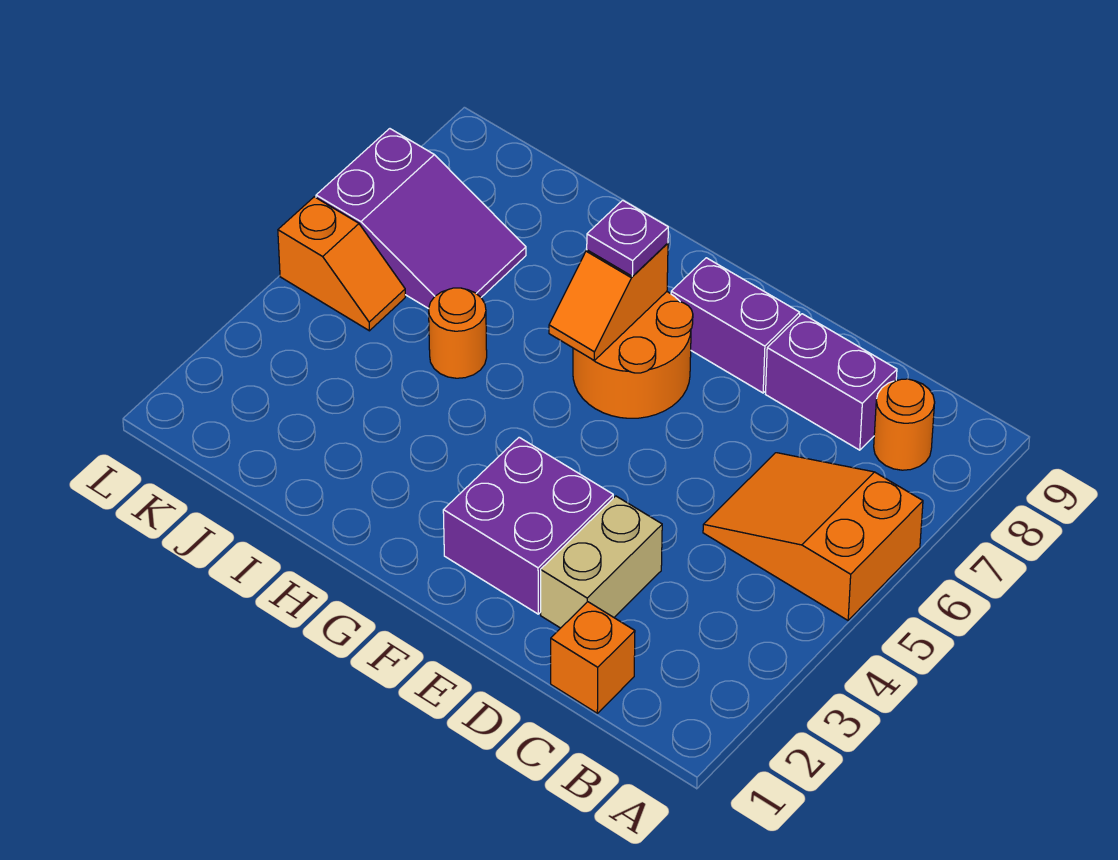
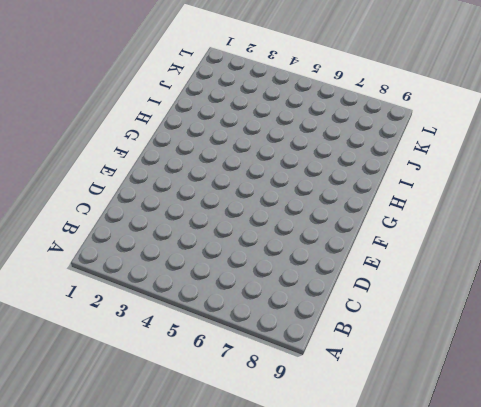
none -> orange slope A5:C6 level 1 top A
none -> orange round brick B8 level 1
none -> orange brick C1 level 1

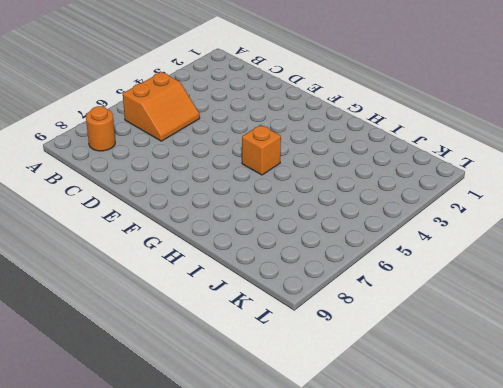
orange slope B5:C6 level 1 top B -> orange slope A5:C6 level 1 top A
orange brick G5 level 1 -> orange brick C1 level 1
none -> purple brick C8:D8 level 1
none -> tan brick D2:D3 level 1
none -> purple brick E2:F3 level 1

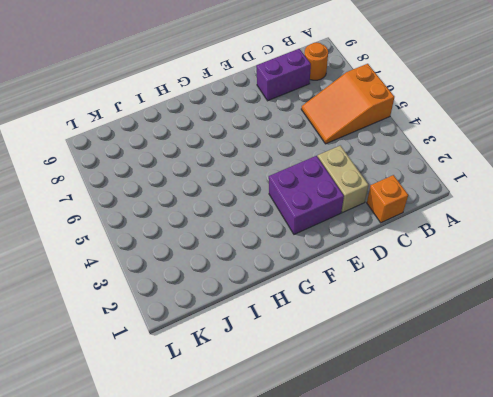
none -> purple brick E8:F8 level 1
none -> orange round brick F6:G7 level 1
none -> orange round brick I5 level 1

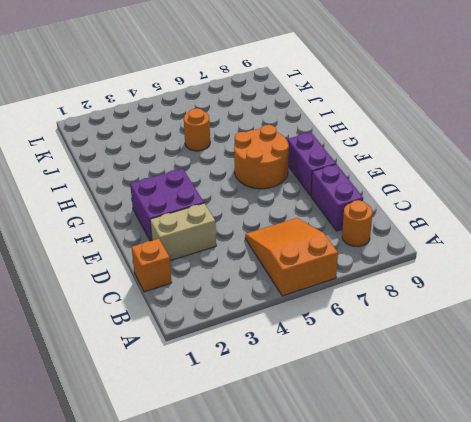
none -> purple slope J6:L7 level 1 top L
none -> orange slope K5:L5 level 1 top L
none -> orange slope G6:G7 level 2 top 7

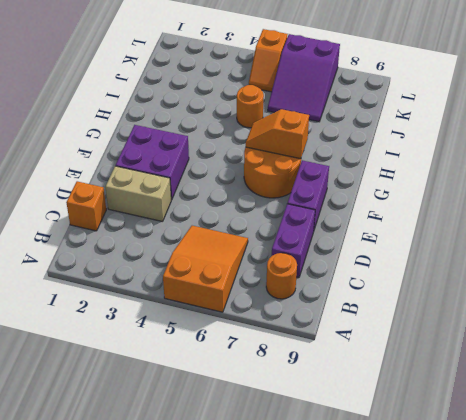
none -> purple plate G7 level 3

